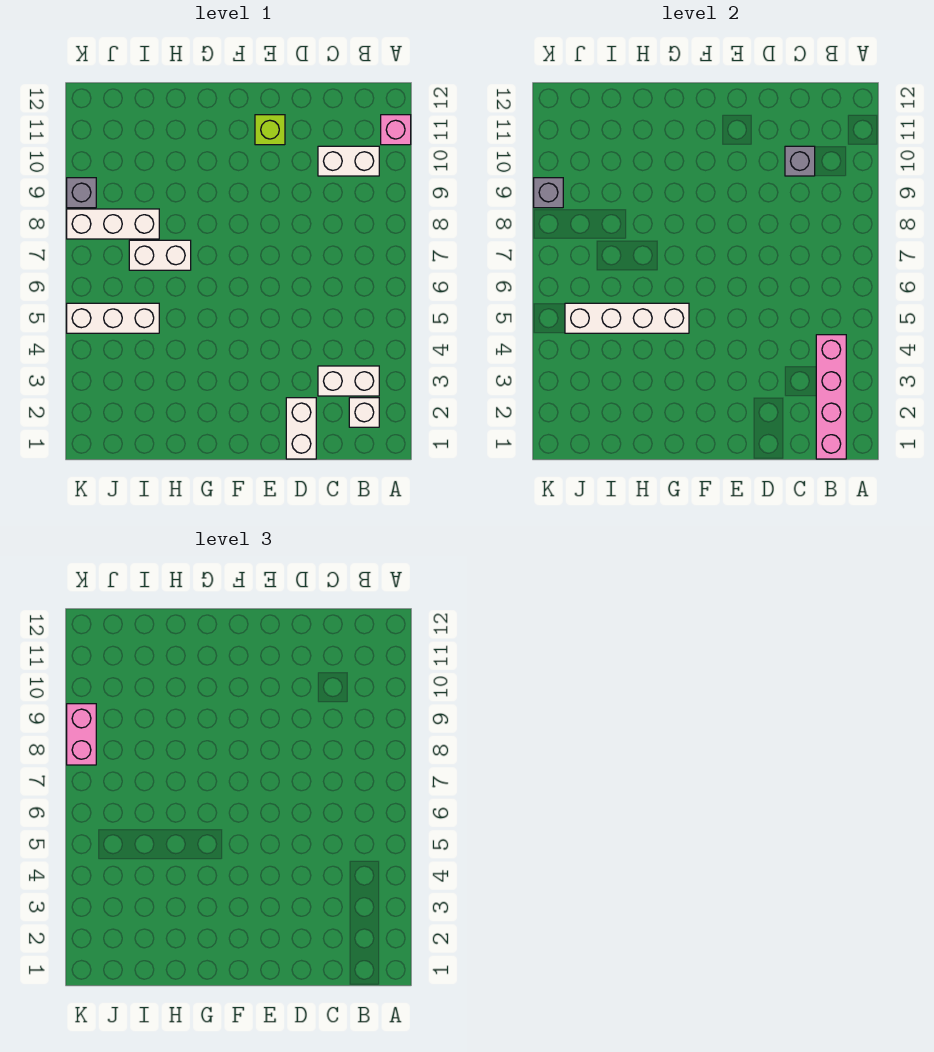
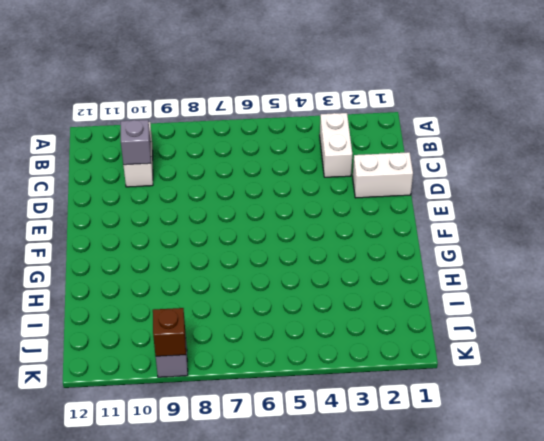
brown brick K9 level 2 -> grey brick K9 level 2
none -> pink brick A11 level 1
none -> white brick B2 level 1
none -> lime brick E11 level 1

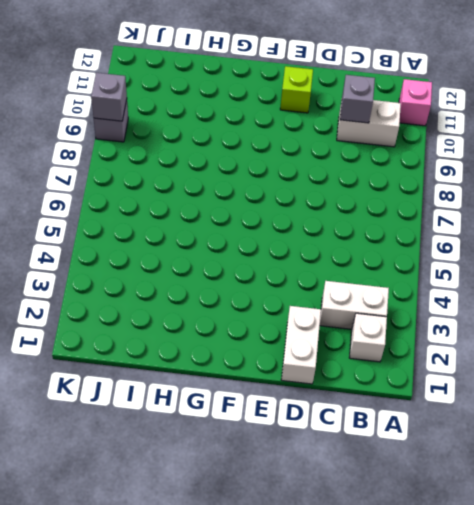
none -> white brick H7:I7 level 1
none -> white brick I5:K5 level 1
none -> white brick I8:K8 level 1

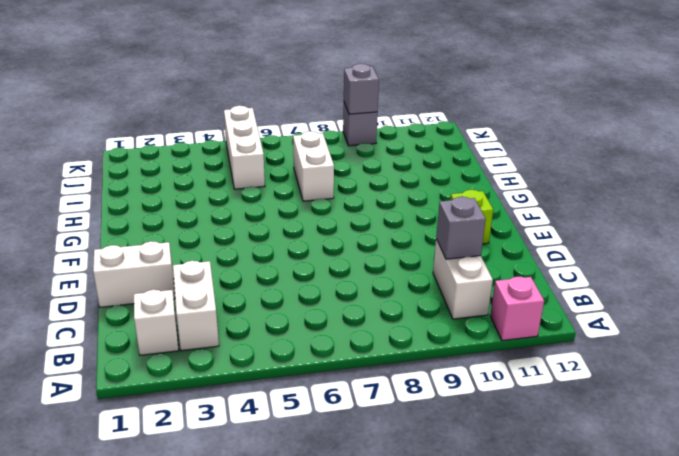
none -> white brick I8:K8 level 1
none -> pink brick B1:B4 level 2
none -> white brick G5:J5 level 2

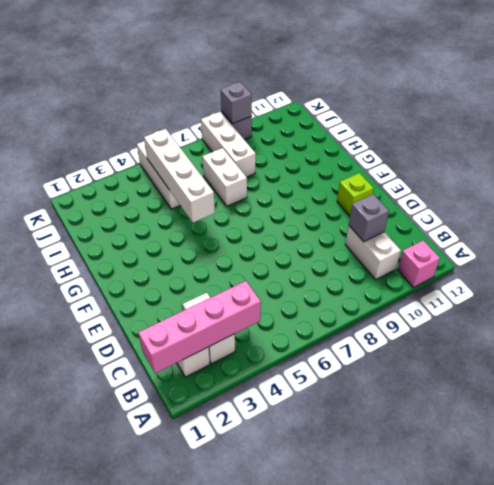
none -> white brick D1:D2 level 1
none -> pink brick K8:K9 level 3

